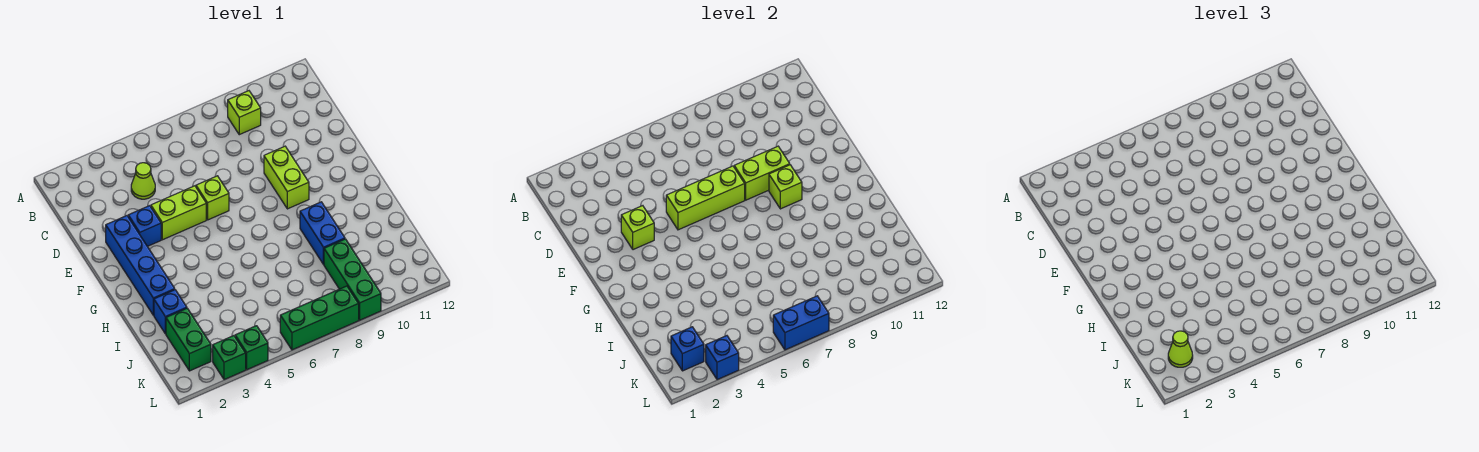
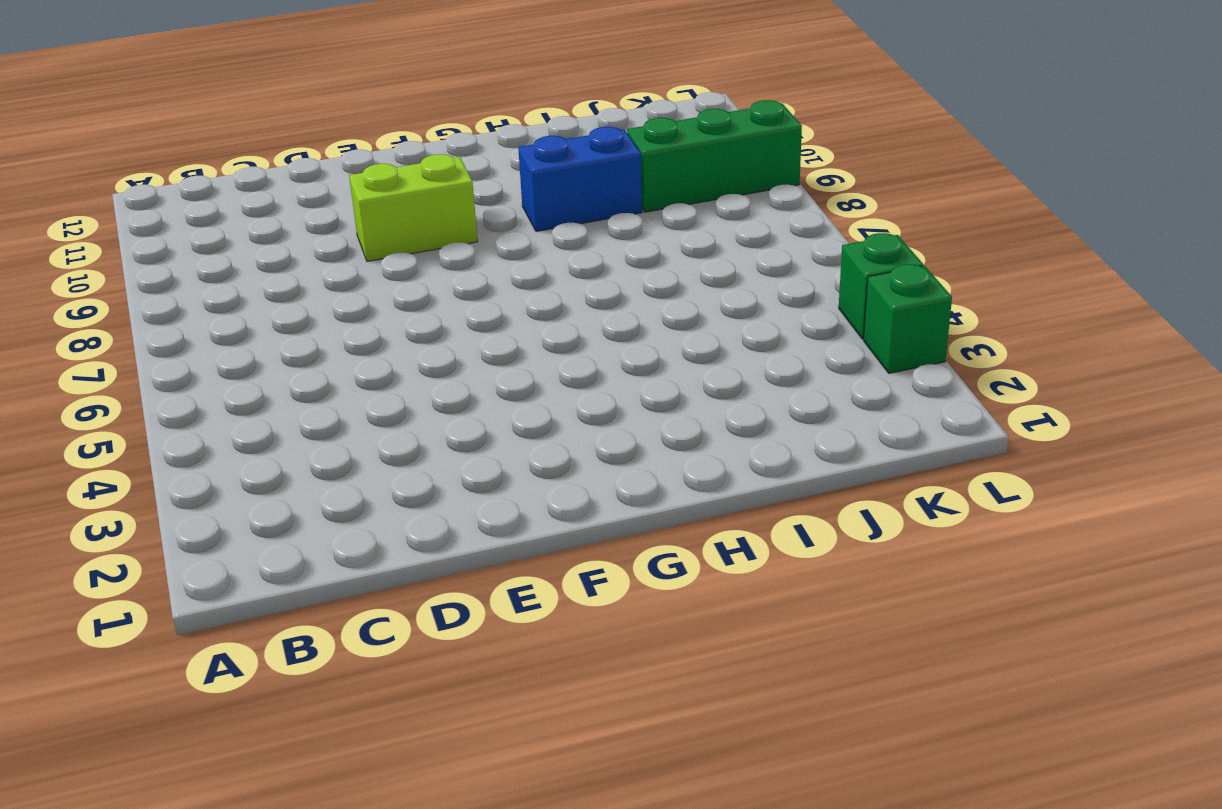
none -> lime brick B9 level 1
none -> lime cone C4 level 1
none -> blue brick E2:H2 level 1

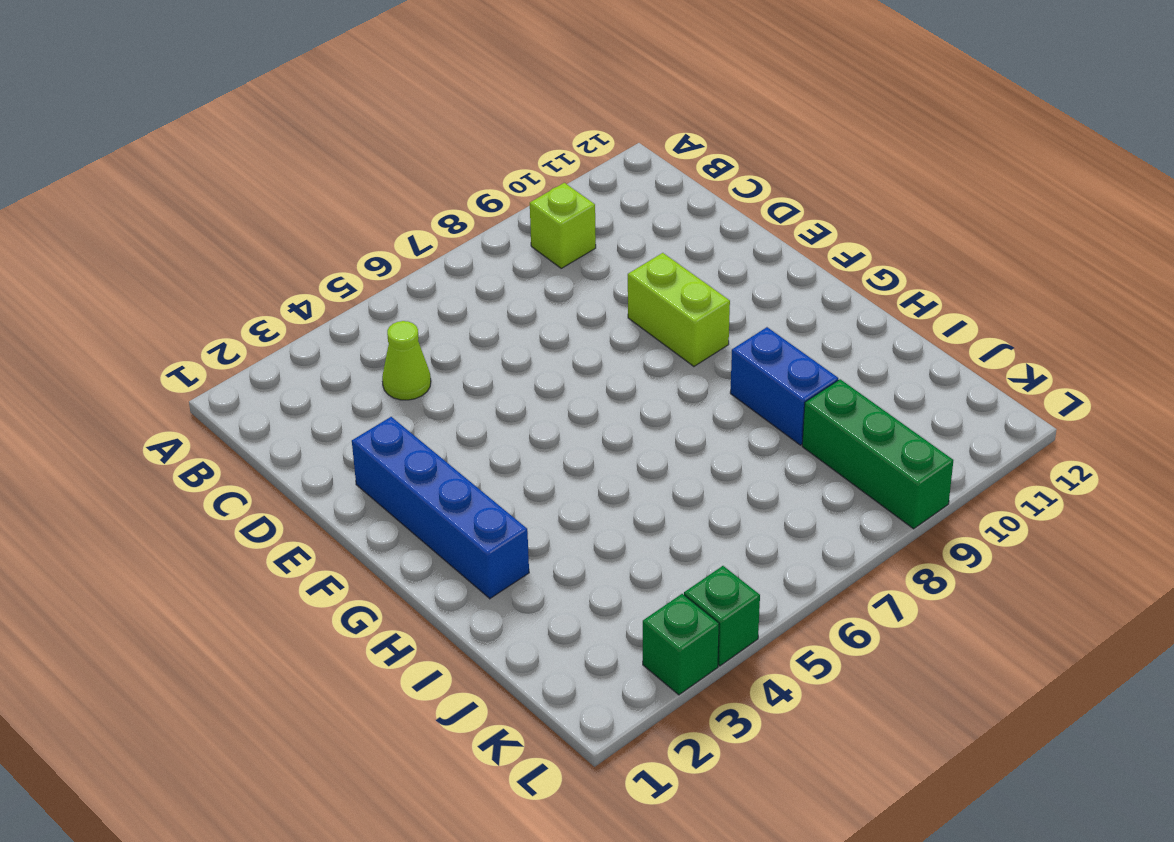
none -> blue brick E3 level 1
none -> lime brick E4:E5 level 1
none -> lime brick E6 level 1

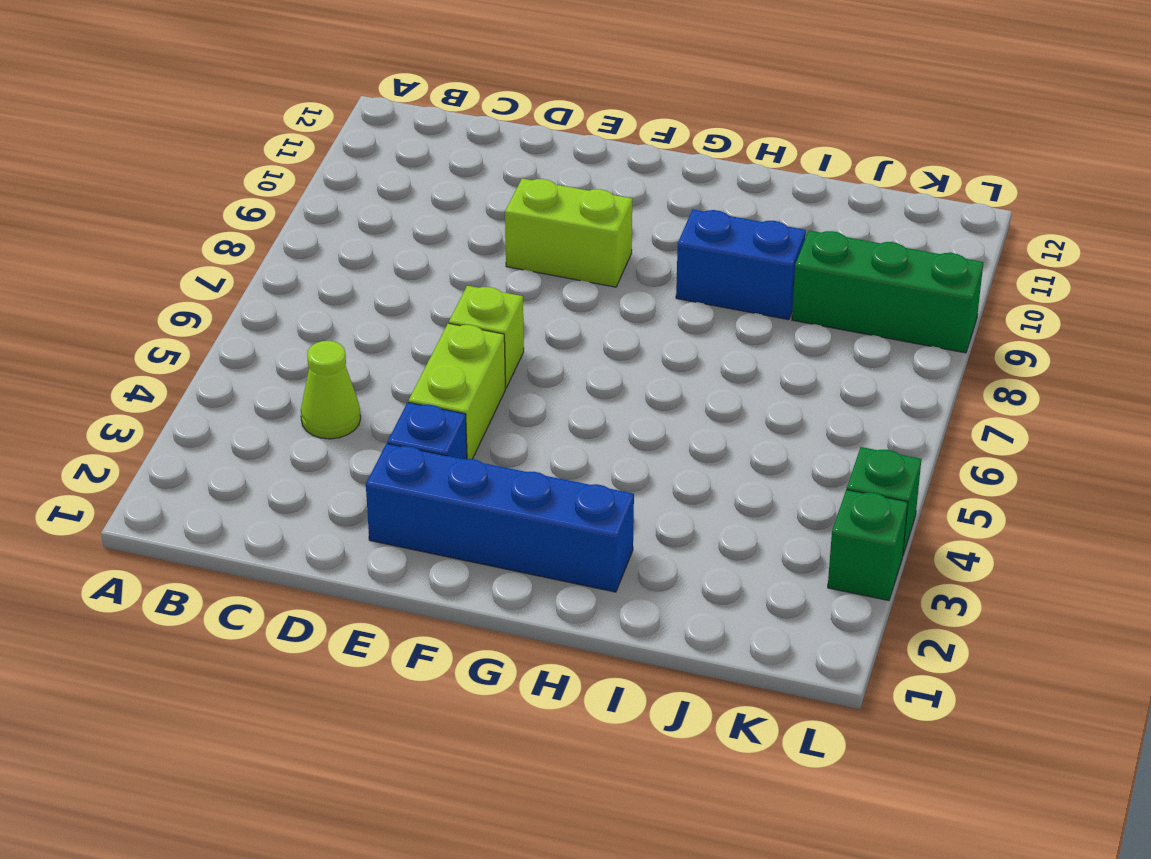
none -> lime brick B9 level 1
none -> blue brick I2 level 1
none -> green brick J2:K2 level 1

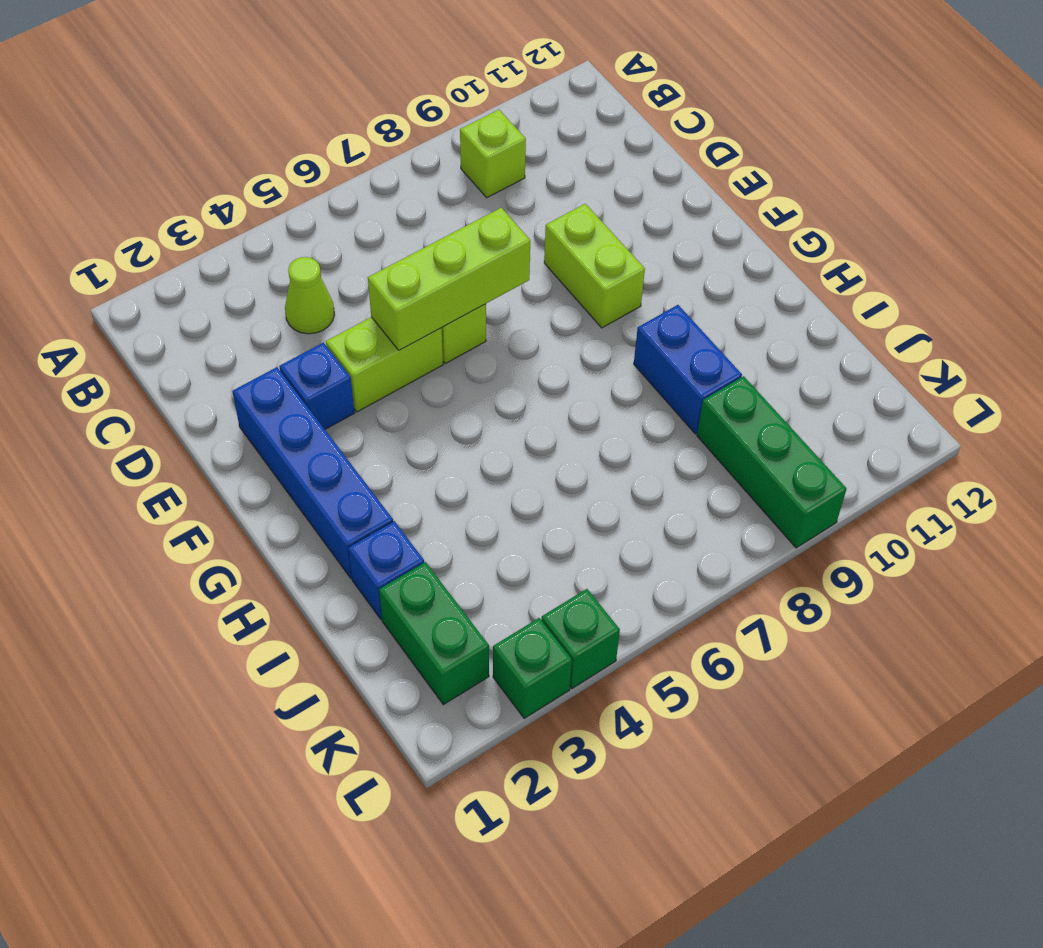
none -> green brick L6:L8 level 1
none -> lime brick E3 level 2
none -> lime brick E8:E9 level 2

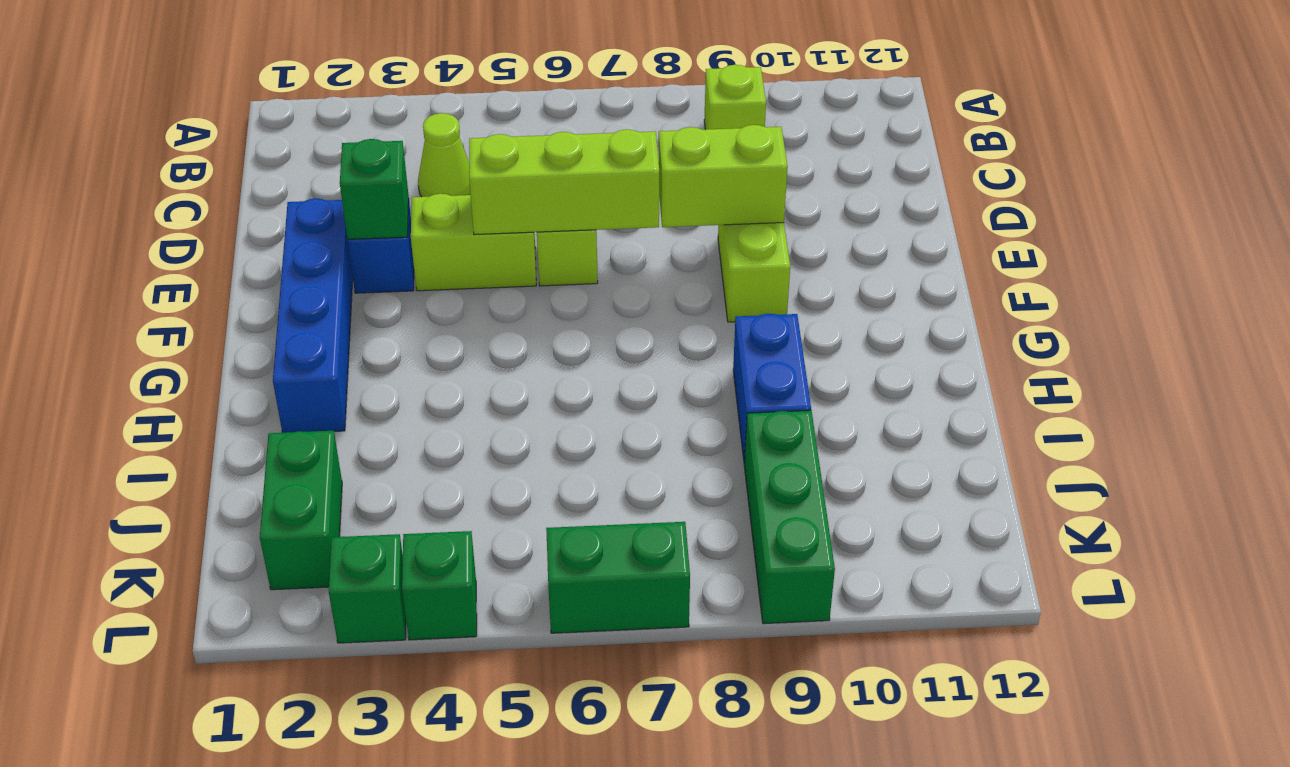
green brick E3 level 2 -> lime brick E3 level 2
green brick L6:L7 level 1 -> green brick L6:L8 level 1
none -> blue brick I2 level 1
none -> lime brick F9 level 2
none -> blue brick K2 level 2

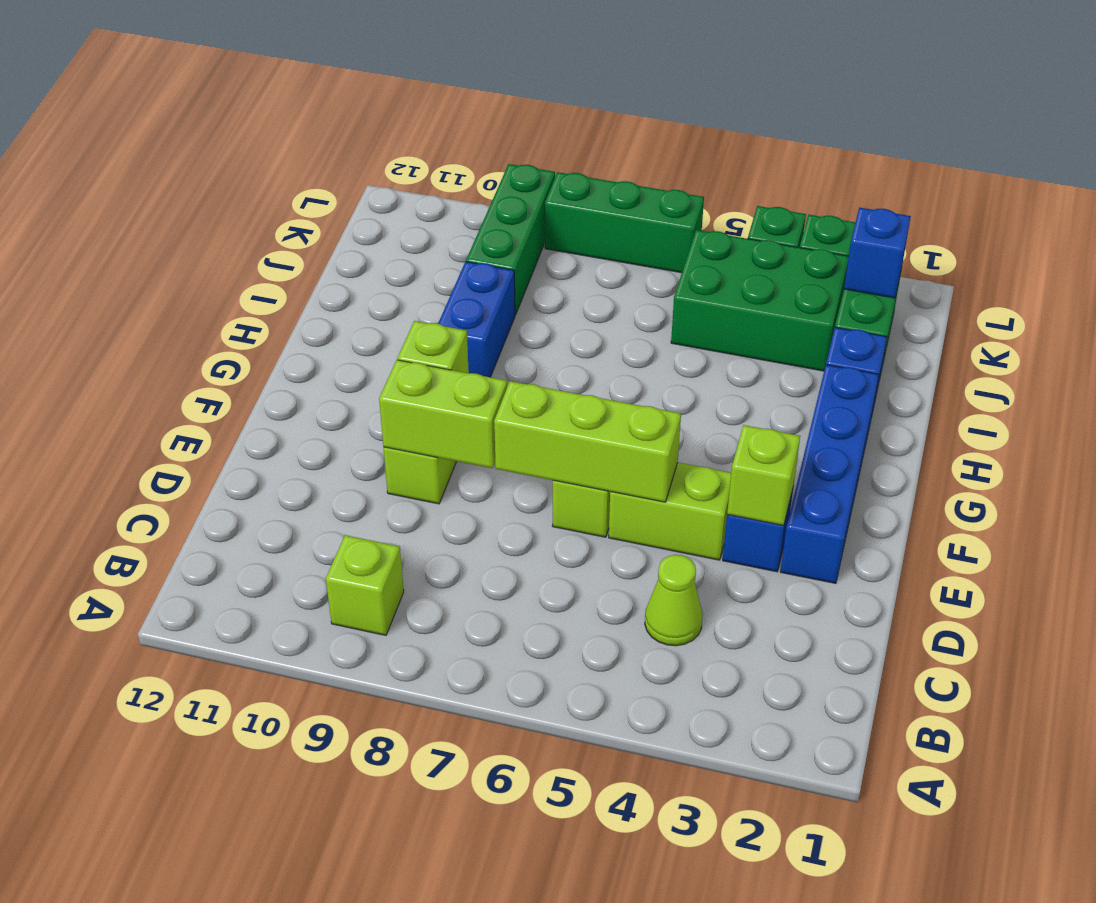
green brick J3:K5 level 1 -> none
none -> blue brick L3 level 2
none -> blue brick L6:L7 level 2
none -> lime cone K2 level 3

